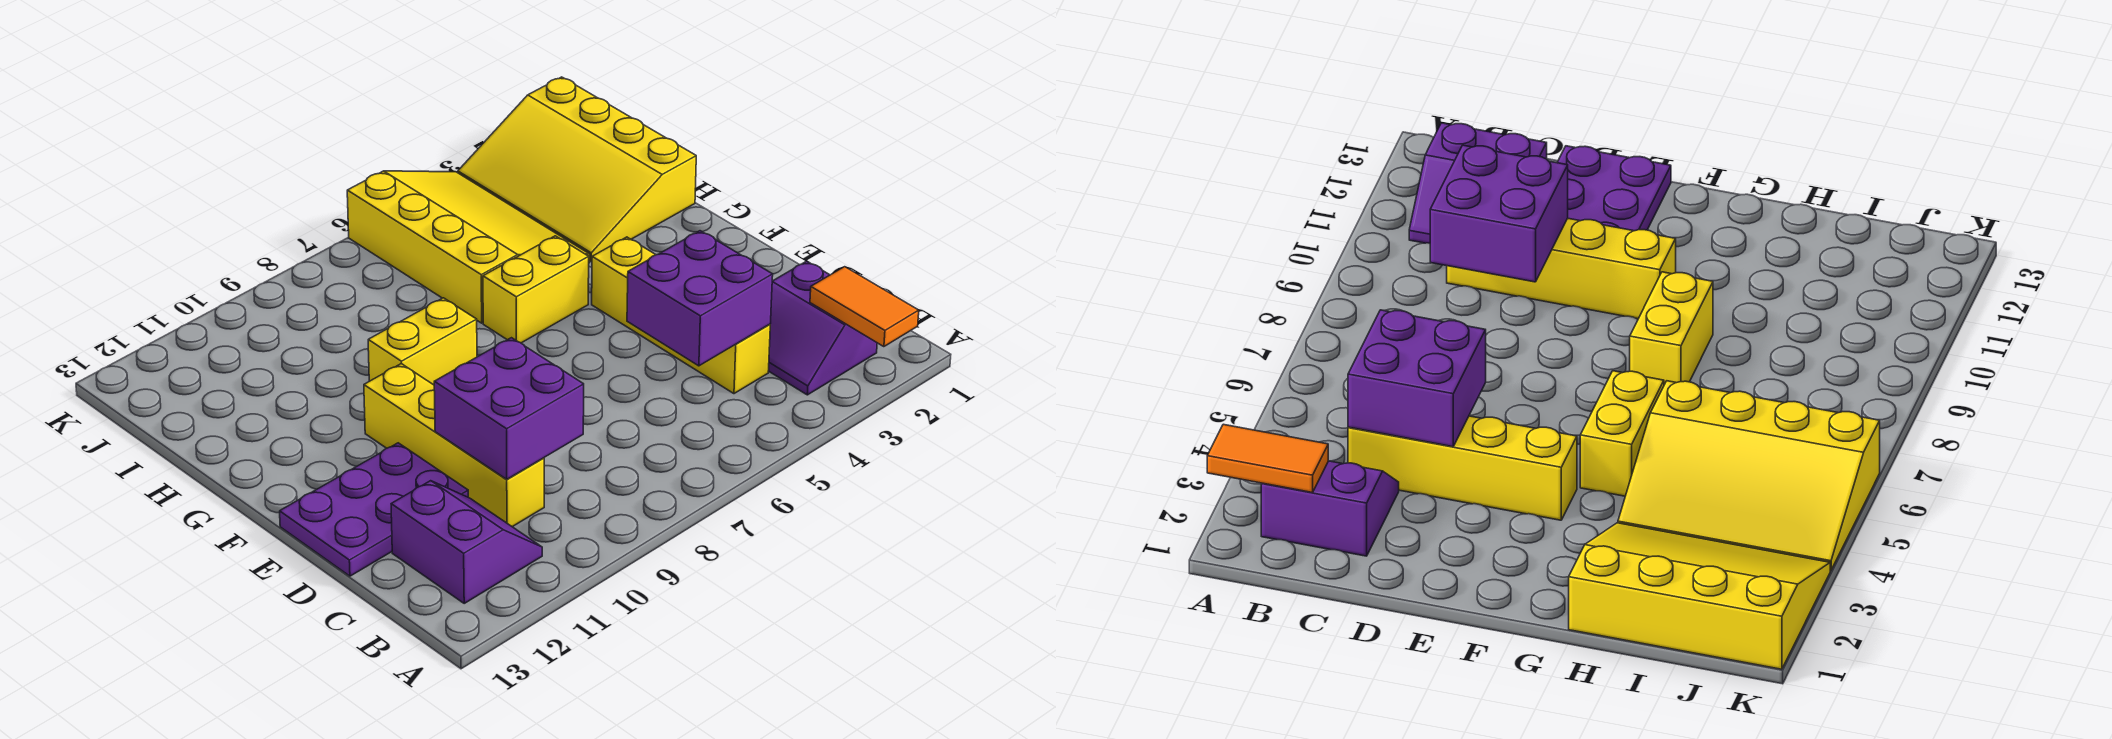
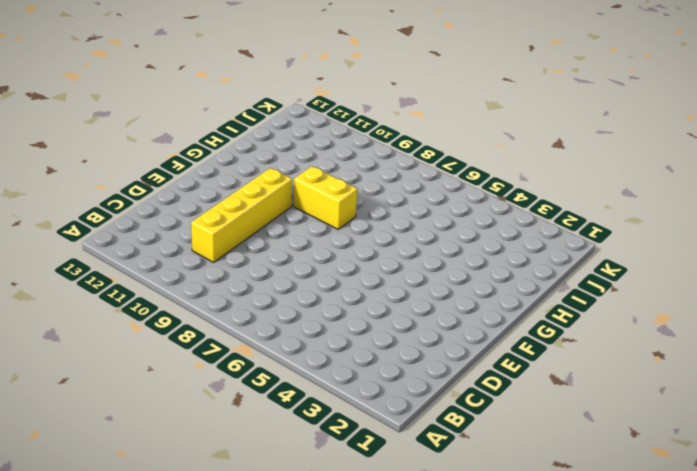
none -> purple slope B2:C3 level 1 top 2
none -> purple slope B11:C12 level 1 top 12
none -> yellow brick C4:F4 level 1

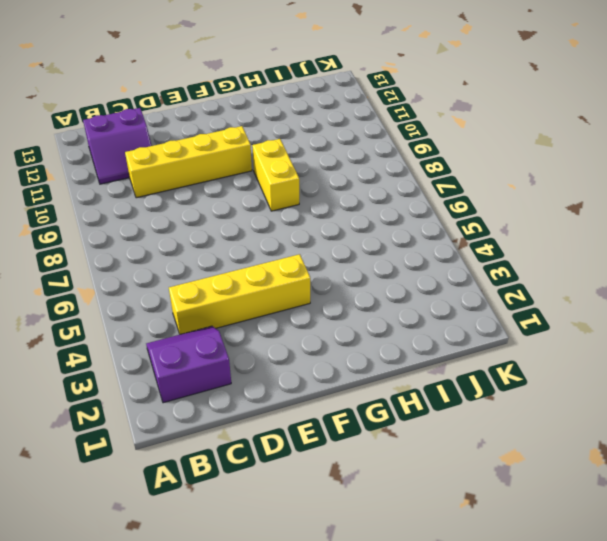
none -> purple plate D11:E13 level 1
none -> yellow brick G5:G6 level 1
none -> yellow slope H1:K3 level 1 top 1

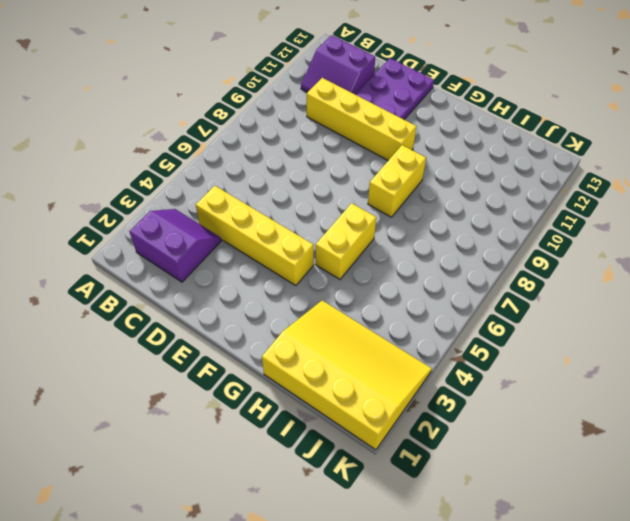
none -> yellow slope H4:K6 level 1 top 6
none -> orange tile A2:B2 level 2
none -> purple brick C4:D5 level 2

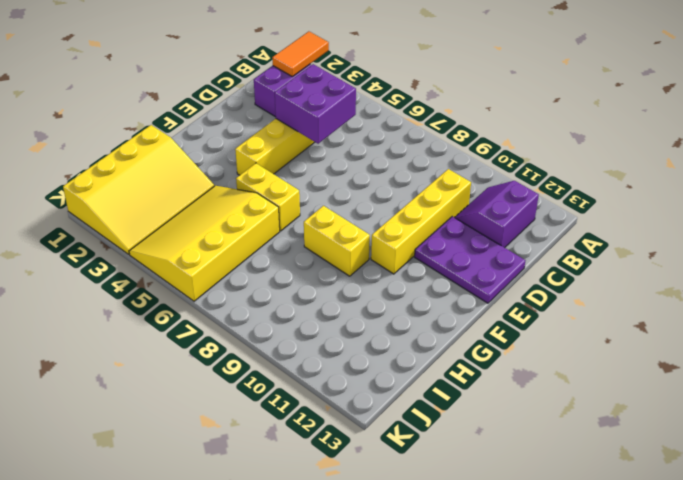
none -> purple brick C9:D10 level 2

